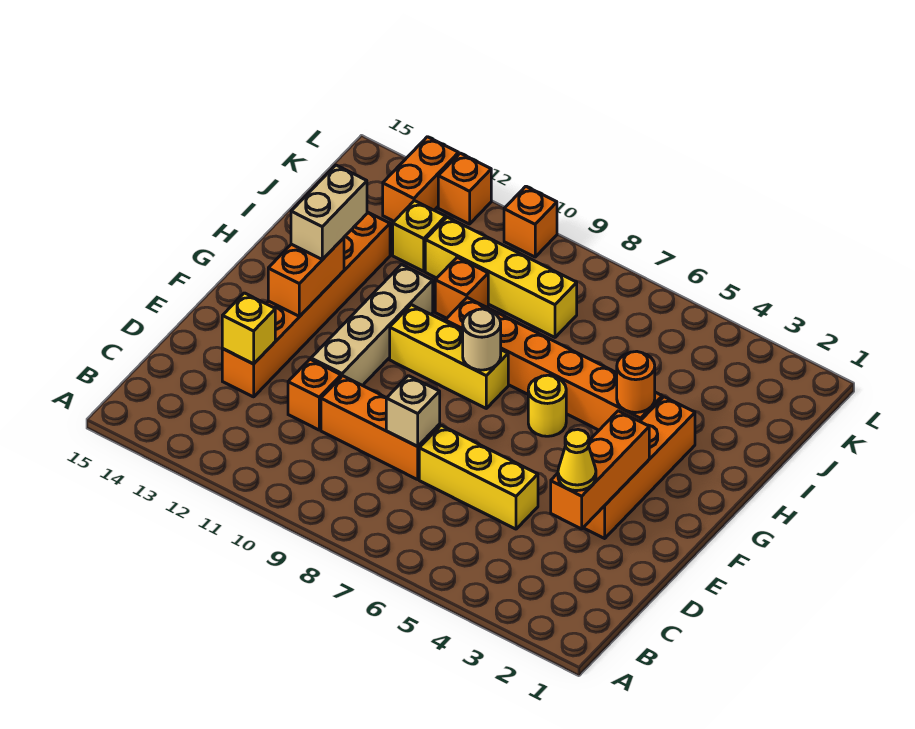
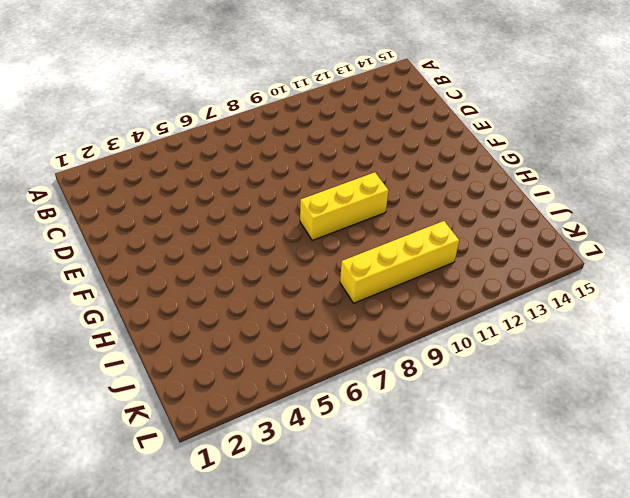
none -> yellow brick D5:D7 level 1
none -> orange brick D8:D10 level 1
none -> orange brick D11 level 1

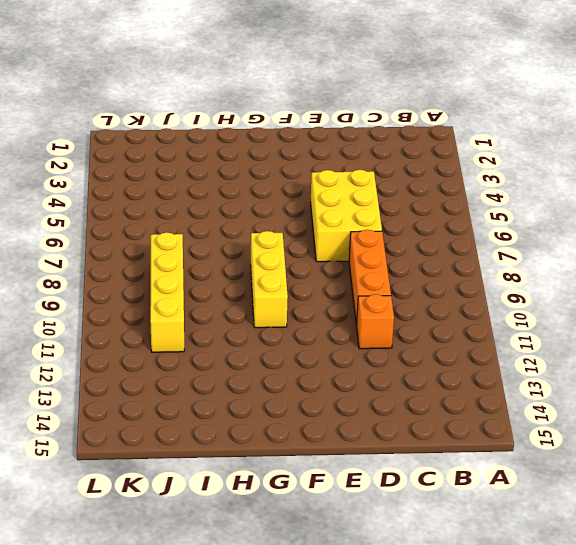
yellow brick D5:E7 level 1 -> yellow brick D5:D7 level 1
none -> orange brick D13:I13 level 1
none -> orange brick E3:H3 level 1
none -> tan brick E11:H11 level 1

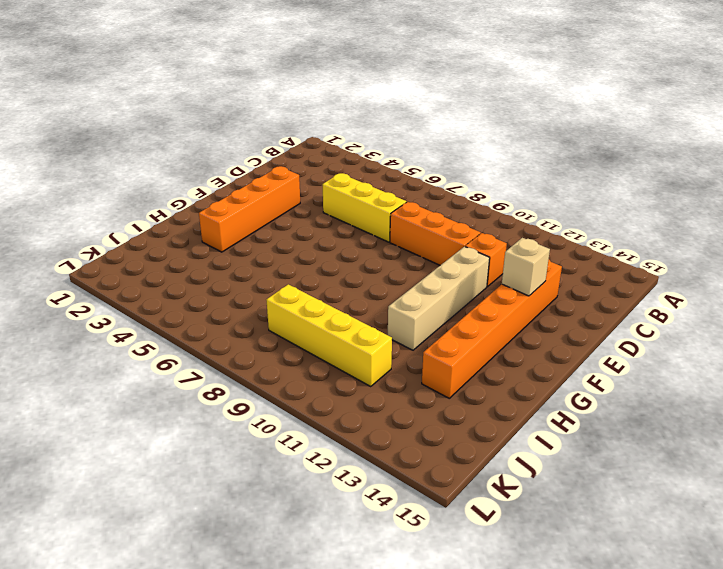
tan brick E13 level 2 -> tan brick D8 level 2
none -> yellow round brick G6 level 1
none -> yellow brick G8:G10 level 1
none -> orange brick H4:H9 level 1

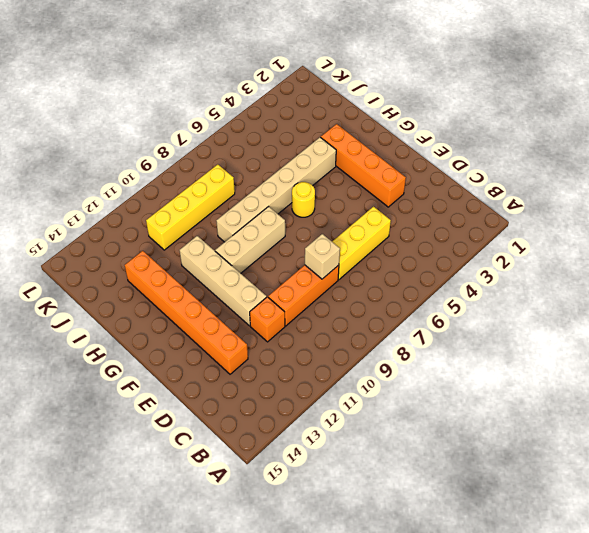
tan brick G8:G10 level 1 -> yellow brick G8:G10 level 1
tan brick H4:H9 level 1 -> orange brick H4:H9 level 1
none -> orange brick I10 level 1
none -> yellow brick J12 level 1
none -> orange brick K13:L13 level 1

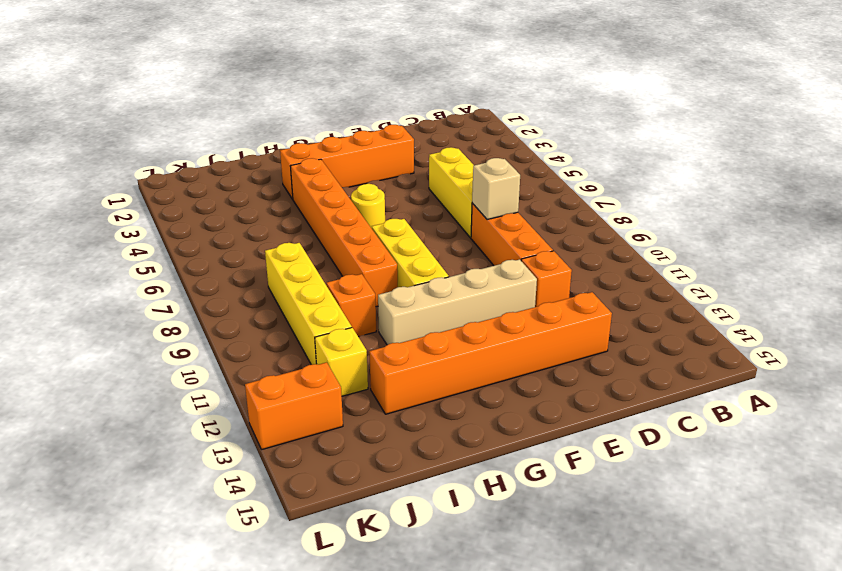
none -> orange brick L10 level 1
none -> orange brick L12 level 1
none -> orange brick D3:F3 level 2

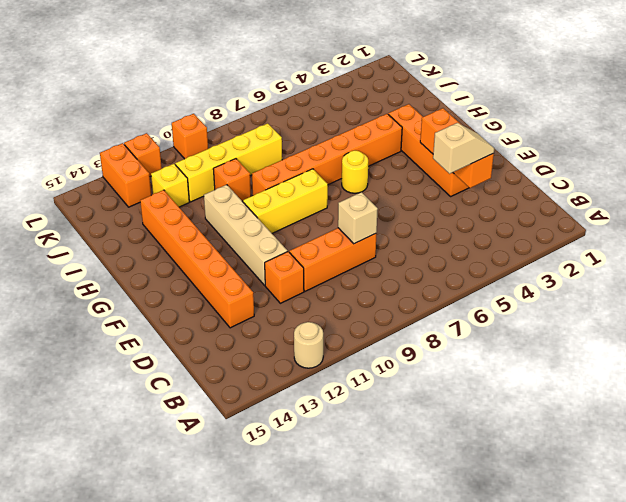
tan round brick A12 level 1 -> tan round brick G8 level 2
tan slope D3:D4 level 3 top 4 -> yellow cone D3 level 3
none -> yellow brick D5:D7 level 1
none -> yellow brick D13 level 2
none -> orange brick F13:G13 level 2

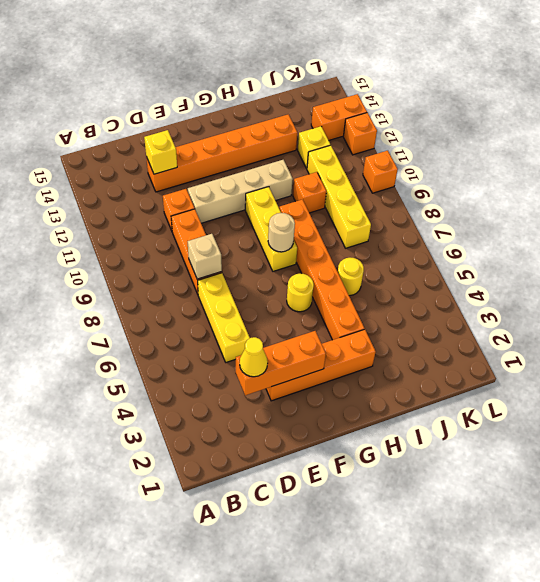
yellow round brick I6 level 1 -> none
none -> orange brick F13:G13 level 2
none -> orange round brick H4 level 2
none -> tan brick G13:H13 level 3

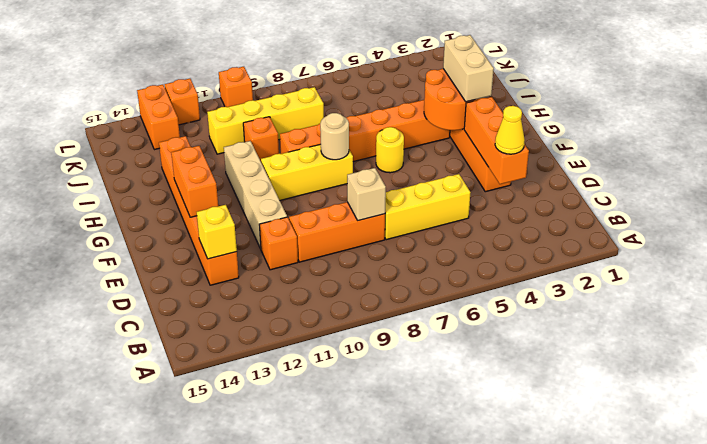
orange round brick G3:H4 level 2 -> orange round brick H4 level 2
tan brick G3:H3 level 3 -> tan brick G13:H13 level 3
none -> yellow brick J12 level 1

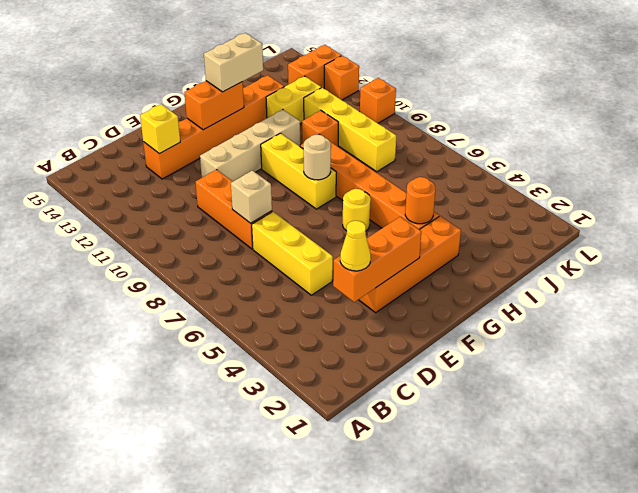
yellow brick I12:J12 level 1 -> yellow brick J12 level 1
none -> orange brick D11 level 1

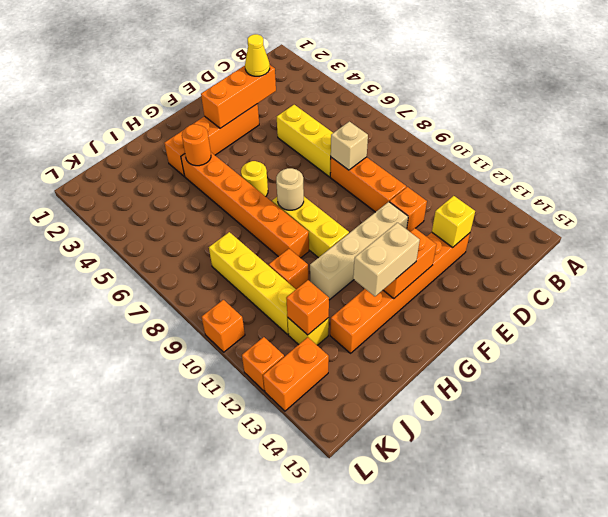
orange brick J12 level 2 -> none

